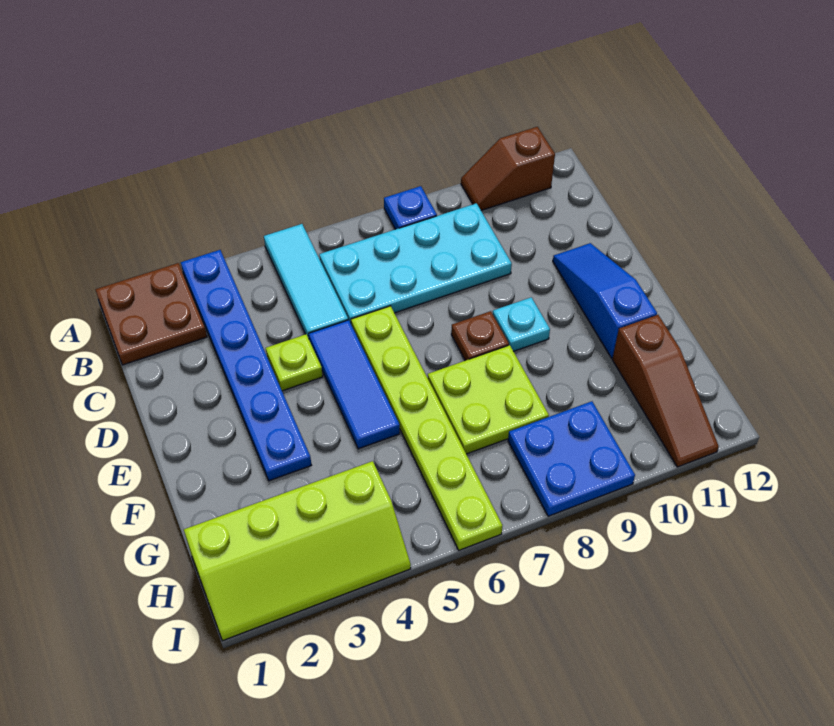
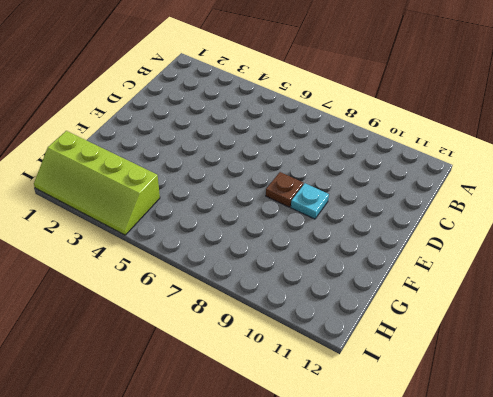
none -> brown plate A1:B2 level 1
none -> blue plate A3:F3 level 1
none -> cyan tile A5:C5 level 1

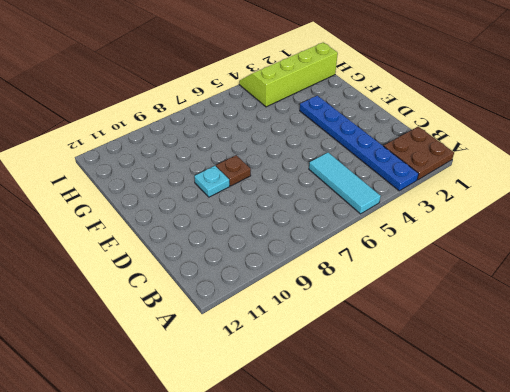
none -> blue plate A8 level 1
none -> brown slope A10:A11 level 1 top 11
none -> cyan plate B6:C9 level 1

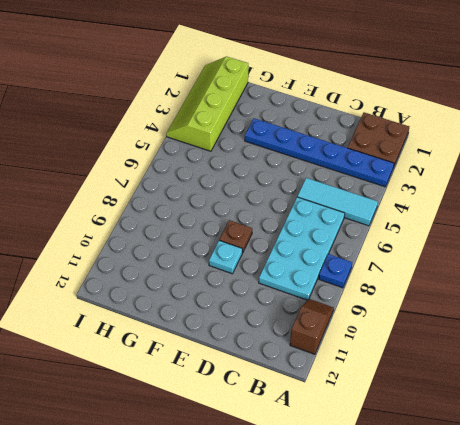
none -> lime plate D4 level 1
none -> blue tile D5:F5 level 1
none -> lime plate D6:I6 level 1

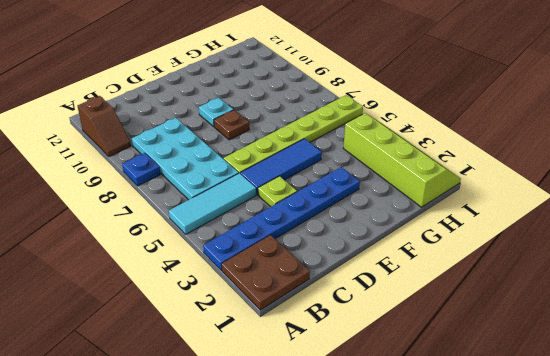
none -> blue slope D11:F11 level 1 top F
none -> lime plate F7:G8 level 1
none -> brown slope G11:I11 level 1 top G

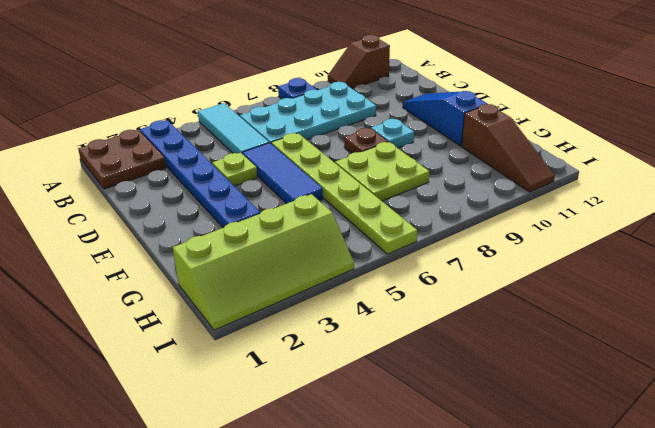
none -> blue plate H8:I9 level 1

